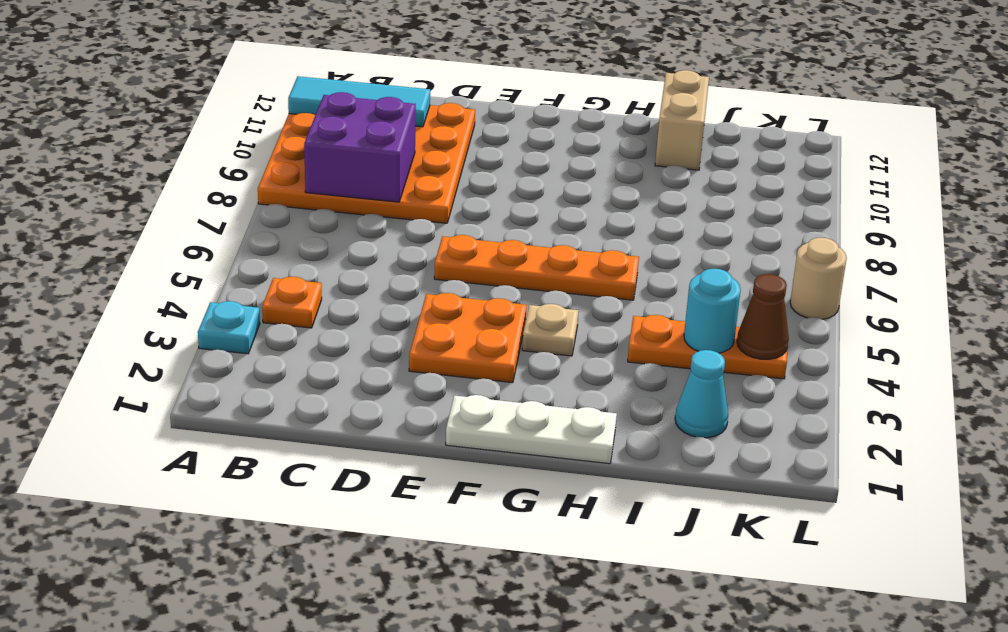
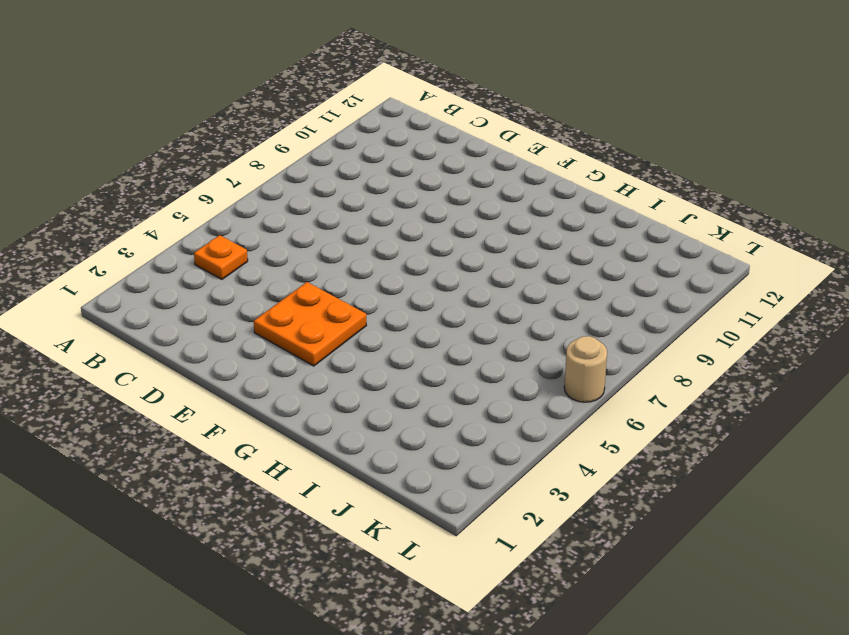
none -> cyan plate A3 level 1
none -> orange plate A8:D11 level 1
none -> orange plate E6:H6 level 1

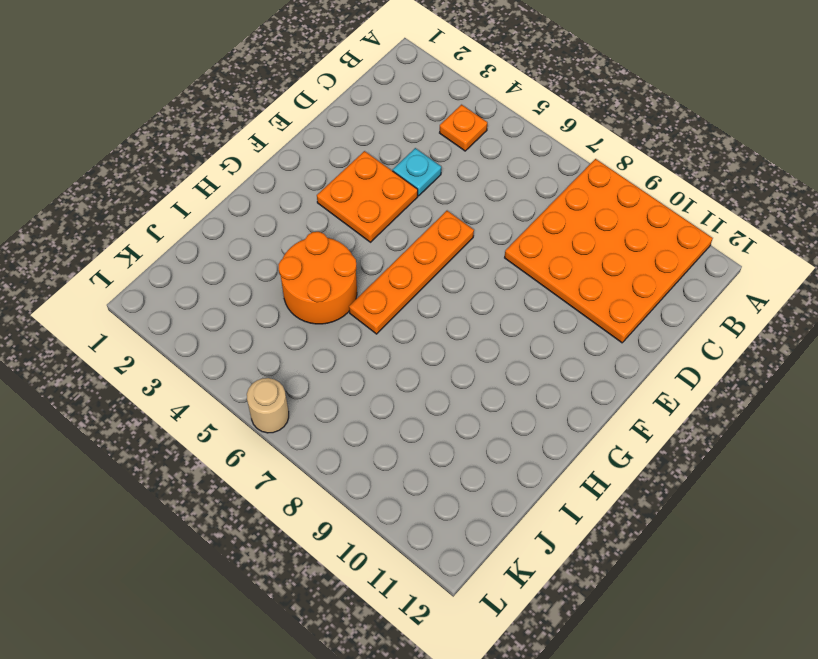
cyan plate D4 level 1 -> cyan plate A3 level 1
orange round brick H4:I5 level 1 -> orange plate I4:K4 level 1
none -> white plate F1:H1 level 1
none -> tan plate G4 level 1
none -> tan brick I11:I12 level 1

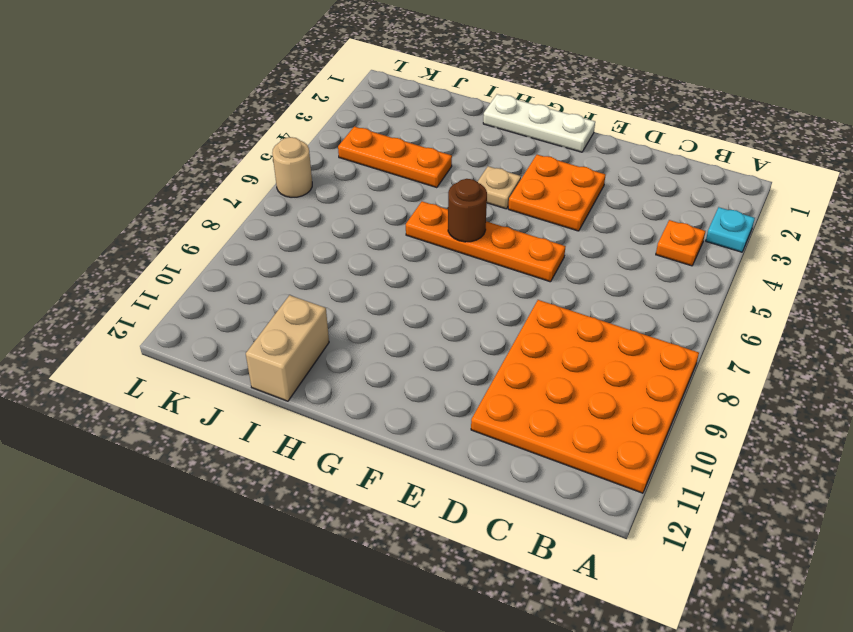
brown round brick G6 level 2 -> none
none -> cyan cone J2 level 1
none -> cyan tile A11:C11 level 2
none -> purple brick B8:C9 level 2

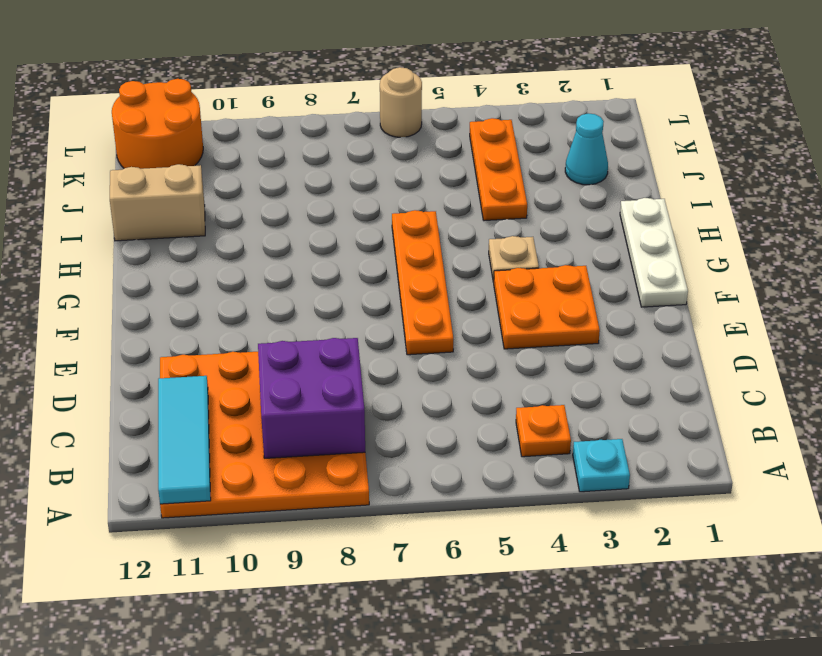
orange round brick K11:L12 level 1 -> none
none -> cyan round brick J4 level 2
none -> brown cone K4 level 2

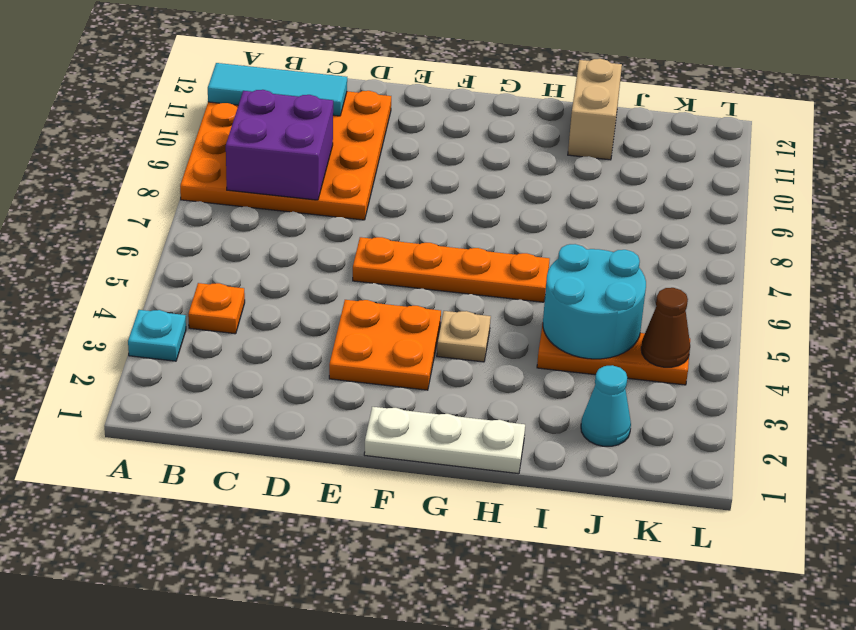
cyan round brick I4:J5 level 2 -> cyan round brick J4 level 2
none -> tan round brick L6 level 1

